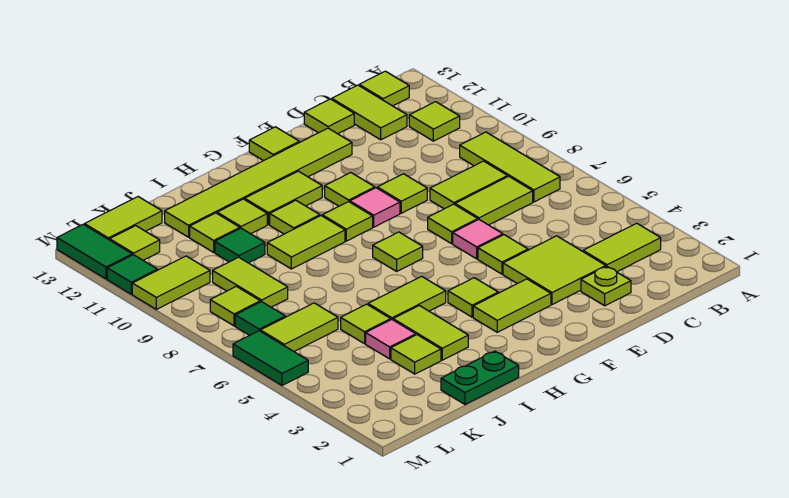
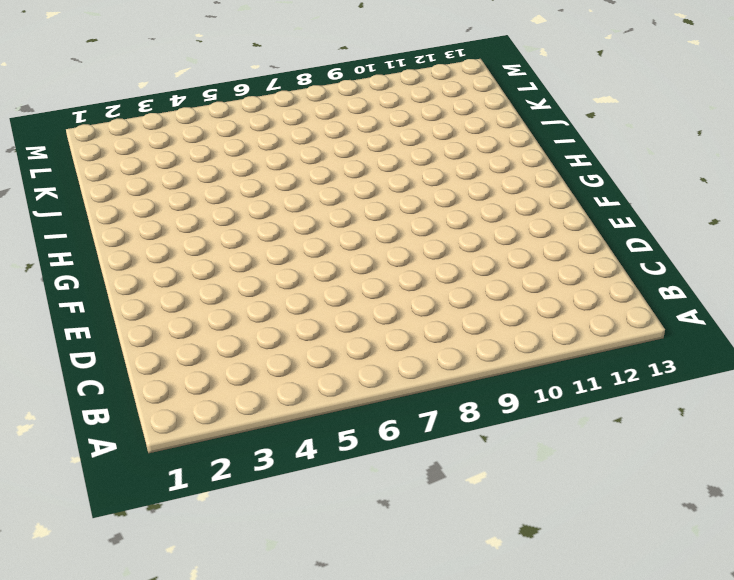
none -> lime tile B3:C3 level 1
none -> lime tile B7:B9 level 1
none -> lime tile B11 level 1
none -> lime tile B13 level 1

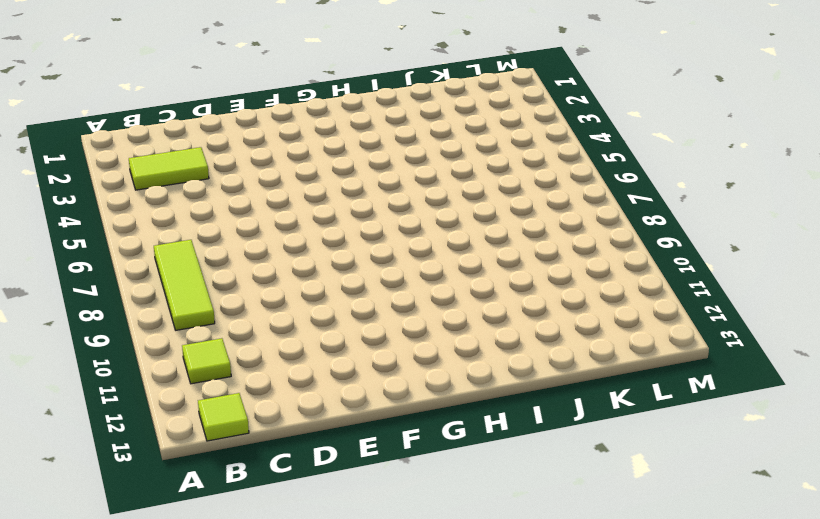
none -> lime tile C7:D7 level 1
none -> lime tile C8:D8 level 1
none -> lime tile C12:C13 level 1
none -> lime plate D2 level 1

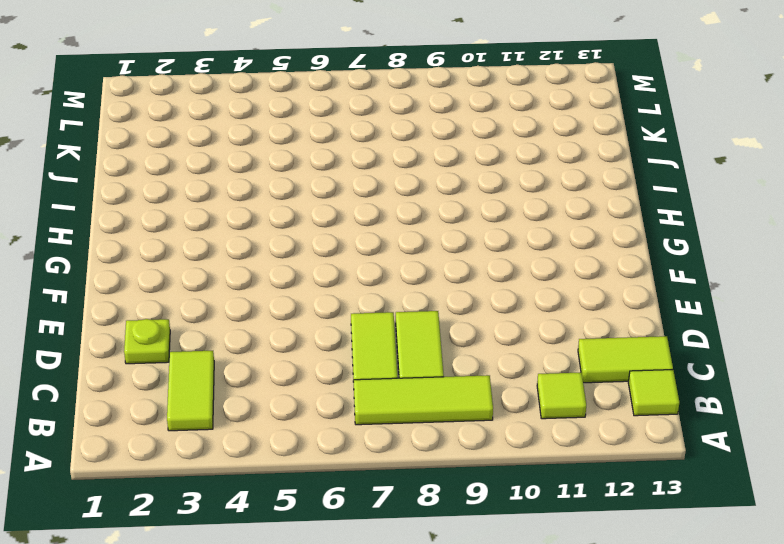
none -> lime tile D3:E4 level 1
none -> lime tile D13 level 1
none -> lime tile E5 level 1
none -> pink tile E6 level 1

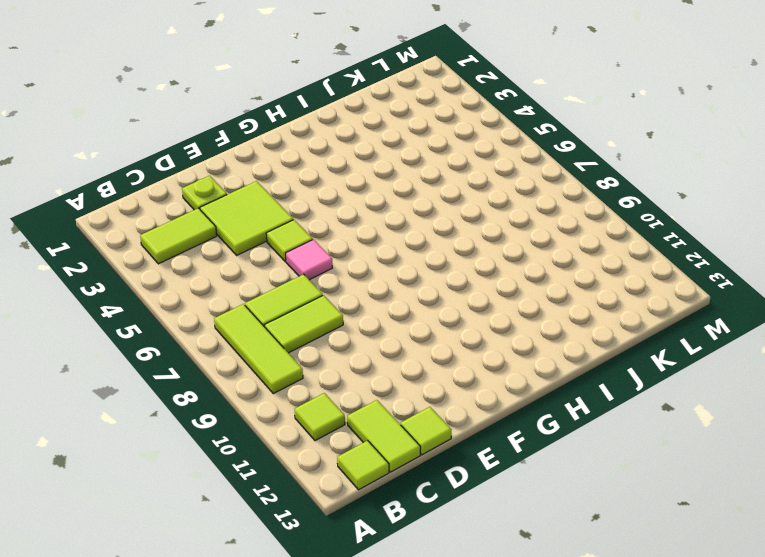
none -> lime tile E7 level 1
none -> lime tile E9 level 1
none -> lime tile E12:J12 level 1
none -> lime tile F3:G3 level 1

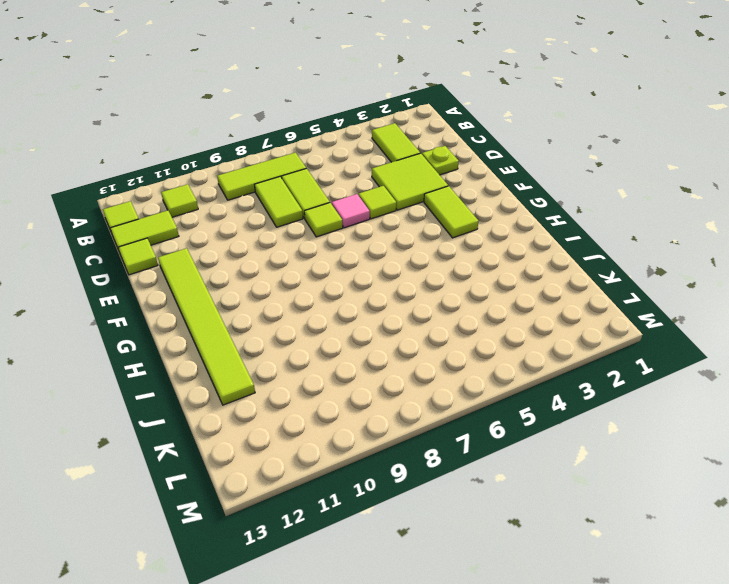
none -> lime tile E9 level 1
none -> pink tile F9 level 1
none -> lime tile F10 level 1
none -> lime tile F13 level 1

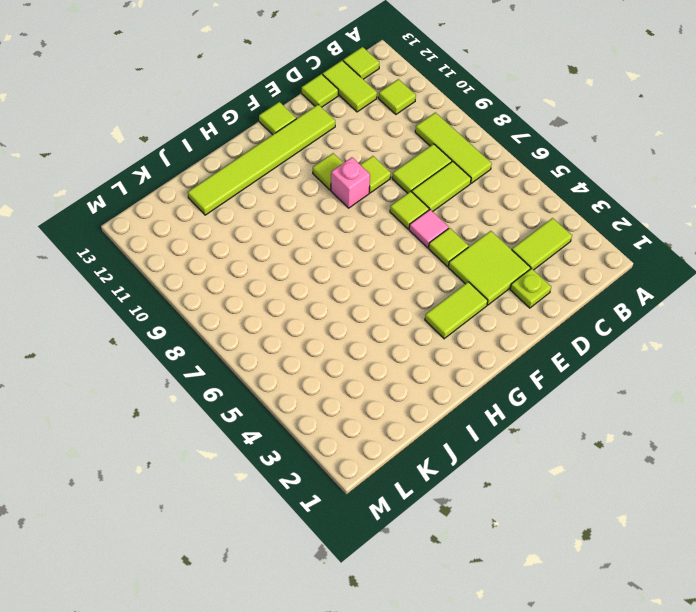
pink brick F9 level 1 -> pink tile F9 level 1
none -> lime tile G4 level 1
none -> lime tile G7 level 1
none -> lime tile G9 level 1
none -> lime tile G11:H11 level 1

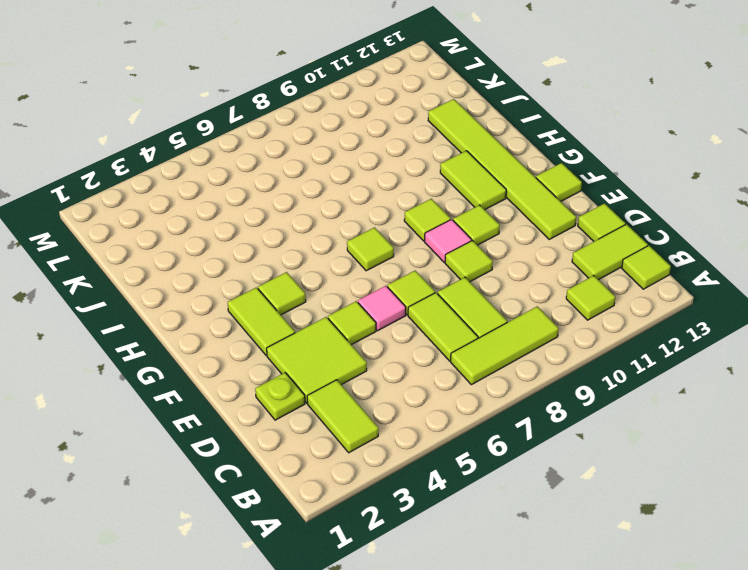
none -> lime tile H5:I5 level 1
none -> lime tile H9:I9 level 1
none -> lime tile H10 level 1
none -> green plate I1:J1 level 1

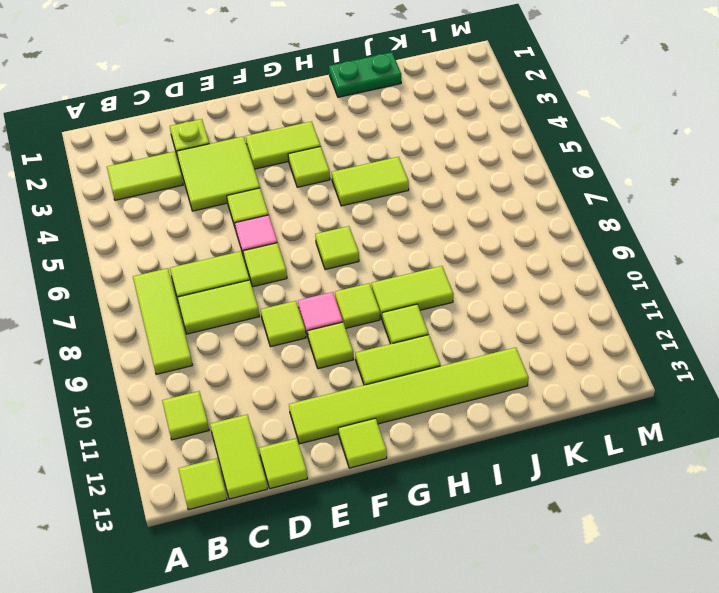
none -> lime tile I3:I4 level 1
none -> lime tile I11 level 1
none -> lime tile J3 level 1
none -> pink tile J4 level 1

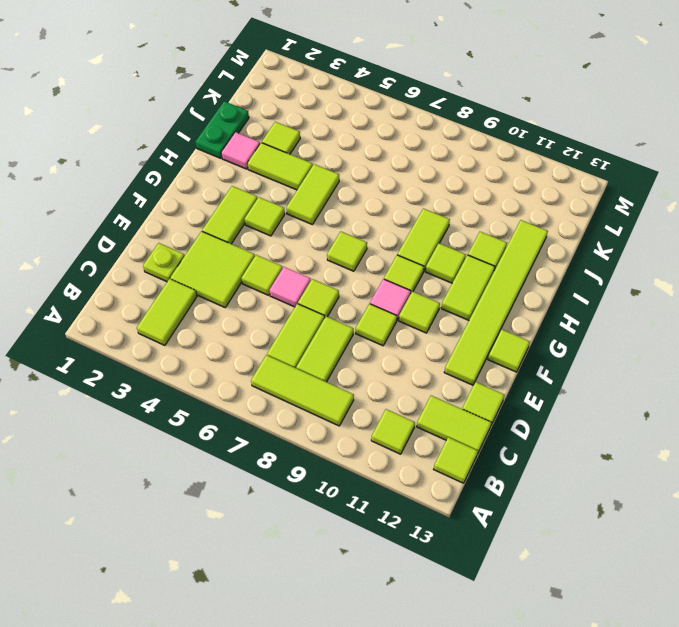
pink tile I2 level 1 -> pink tile J4 level 1
none -> lime tile J5 level 1
none -> green tile J10 level 1
none -> lime tile J11 level 1
none -> lime tile K6:L6 level 1

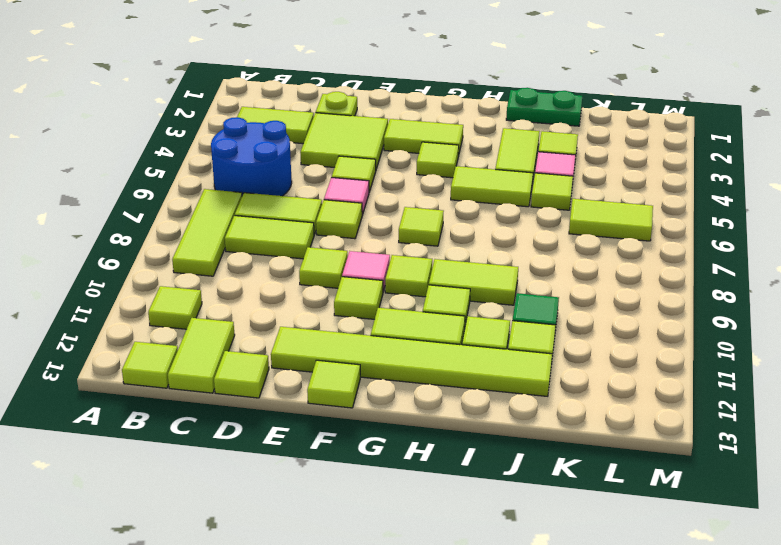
blue round brick B5:C6 level 1 -> none
none -> lime tile K8:K9 level 1
none -> lime tile K13:L13 level 1
none -> green tile L7 level 1
none -> lime tile L8 level 1

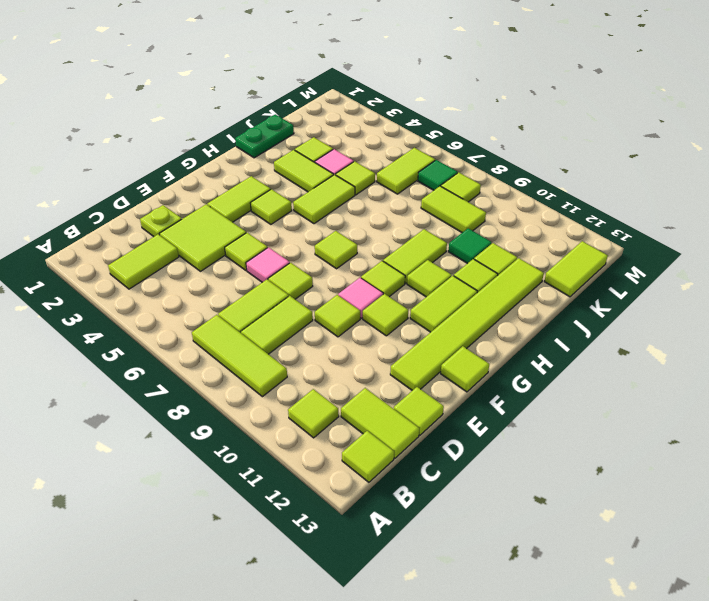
none -> lime tile L10:M10 level 1
none -> lime tile L12 level 1
none -> green tile M5:M6 level 1
none -> green tile M11 level 1

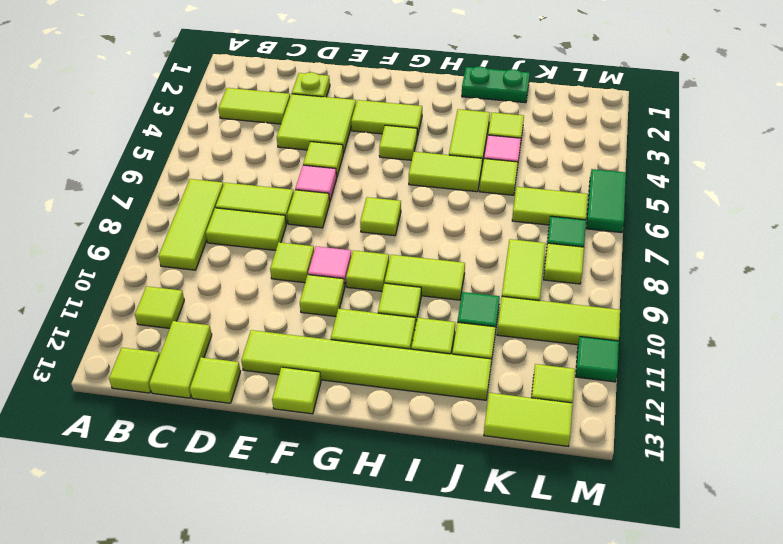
lime tile K10:M10 level 1 -> lime tile L10:M10 level 1
none -> green tile M12:M13 level 1

